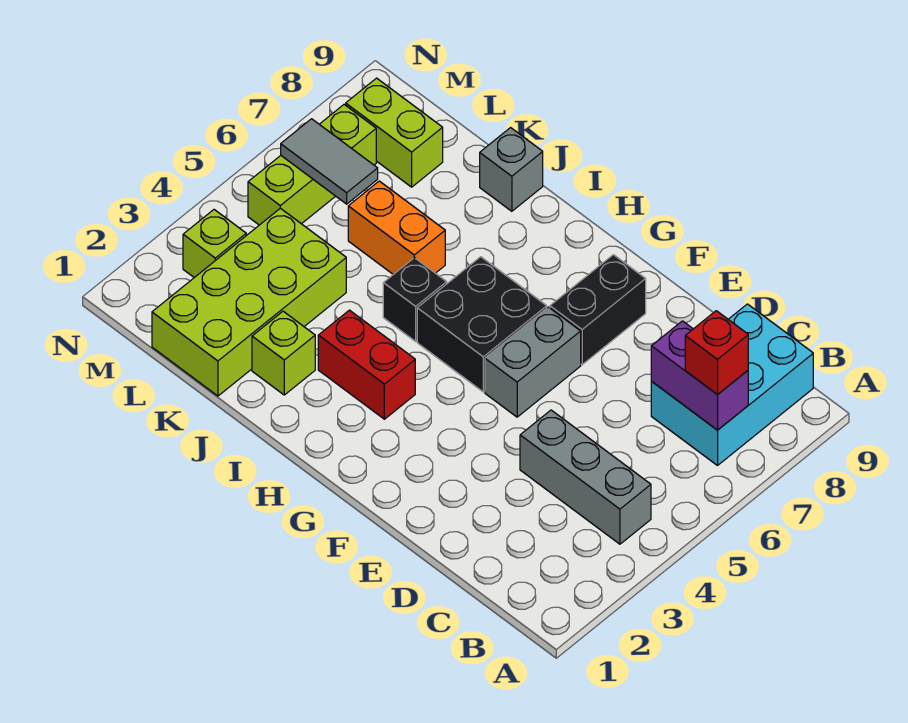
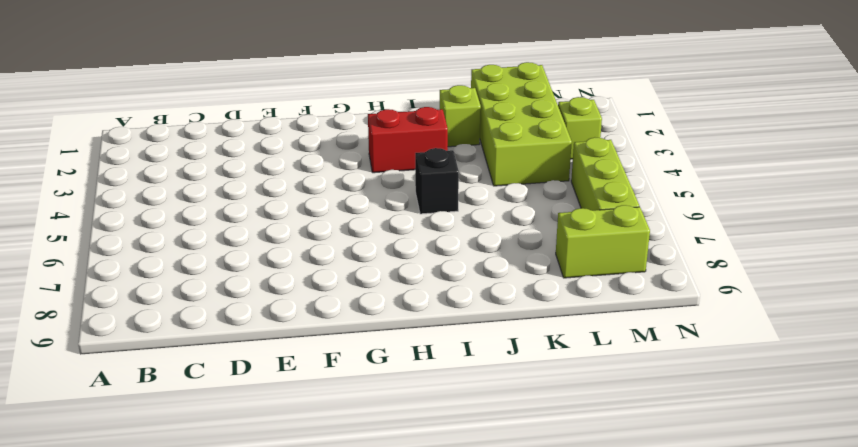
none -> grey brick B4:D4 level 1
none -> cyan brick B7:C9 level 1
none -> grey brick F5:F6 level 1

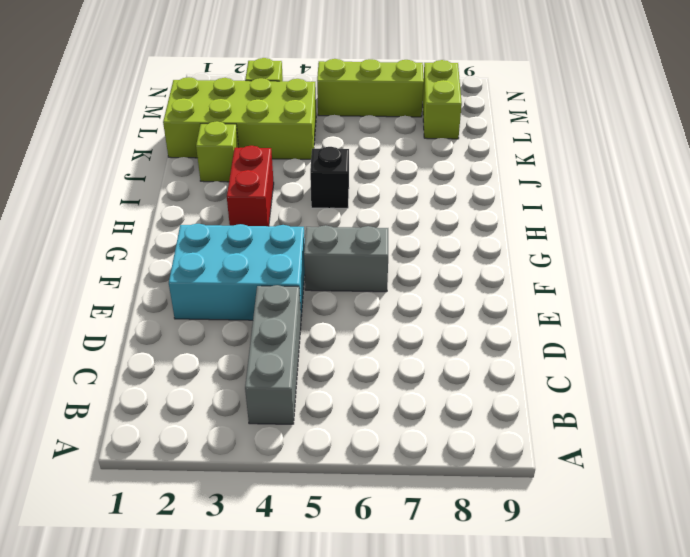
cyan brick E2:F4 level 1 -> cyan brick B7:C9 level 1
none -> black brick F7:F8 level 1
none -> black brick G5:H6 level 1
none -> orange brick J6:K6 level 1

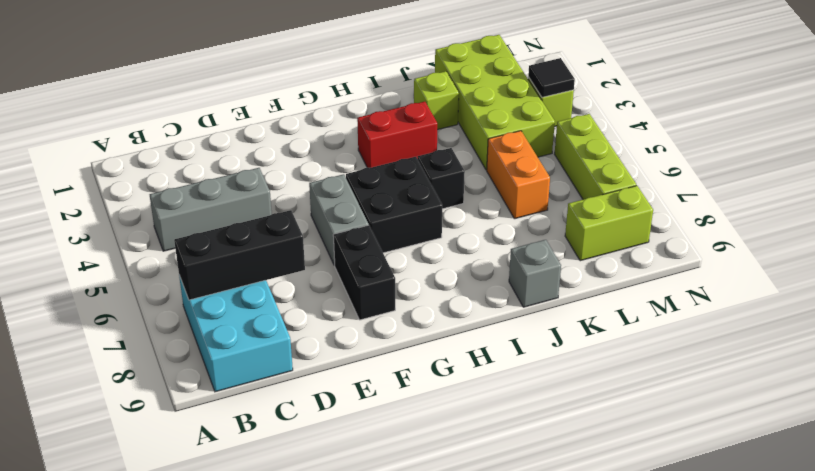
black brick B7:D7 level 2 -> purple brick B7:C7 level 2
orange brick K5:K6 level 1 -> orange brick J6:K6 level 1
black tile M3 level 2 -> none
none -> grey tile L6:M6 level 2
none -> red brick B7 level 3

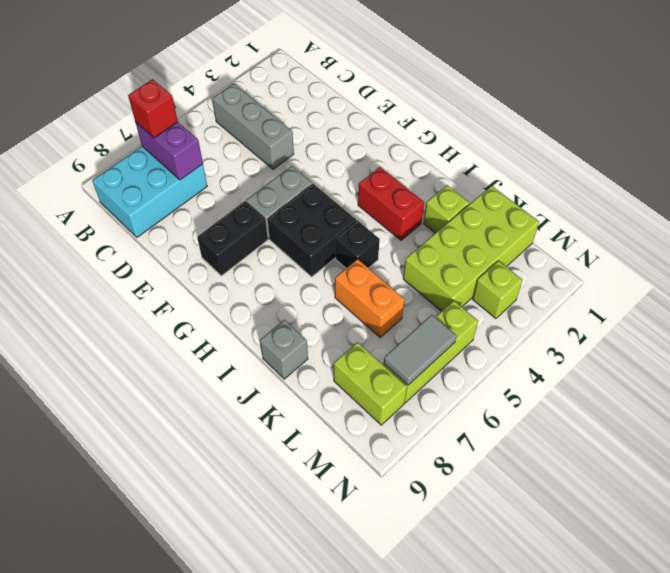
grey tile M6:M7 level 2 -> grey tile L6:M6 level 2

